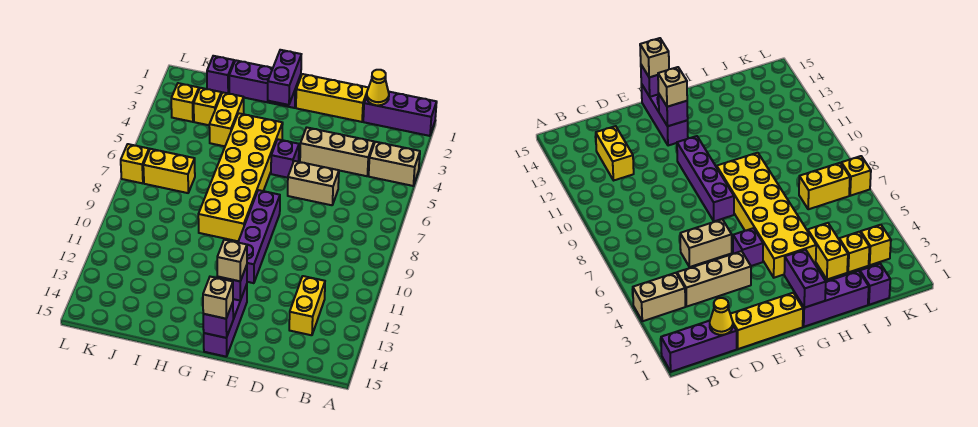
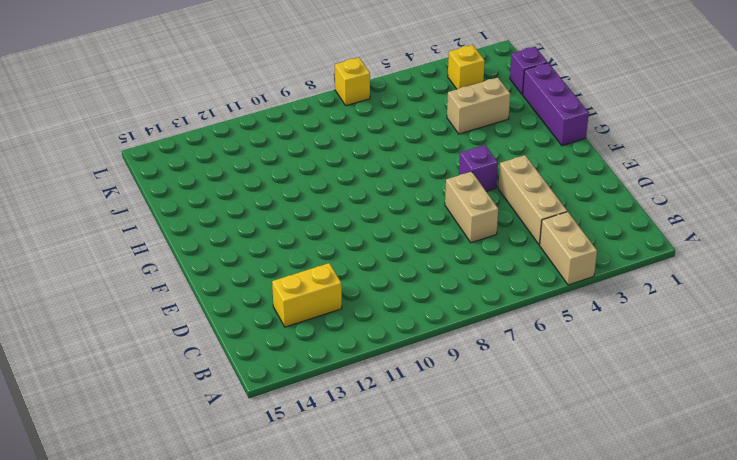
tan brick I3:I4 level 1 -> yellow brick I3:I4 level 1
none -> purple brick A1:C1 level 1
none -> yellow brick D1:F1 level 1
none -> purple brick F8:F11 level 1

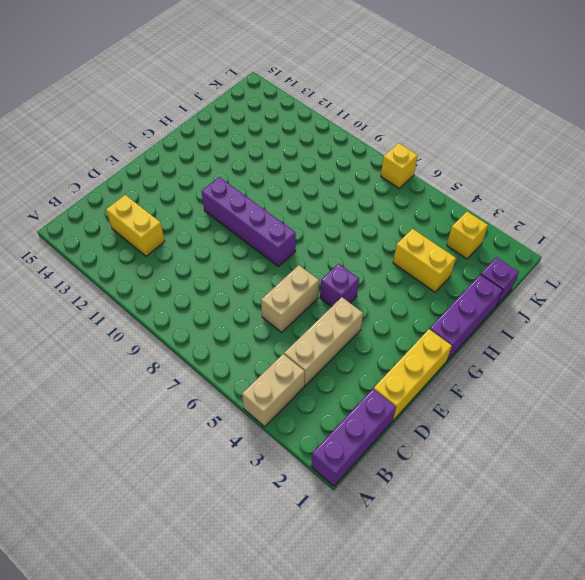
none -> purple brick F13:F15 level 1
none -> yellow brick G4:H9 level 1
none -> yellow brick J3 level 1

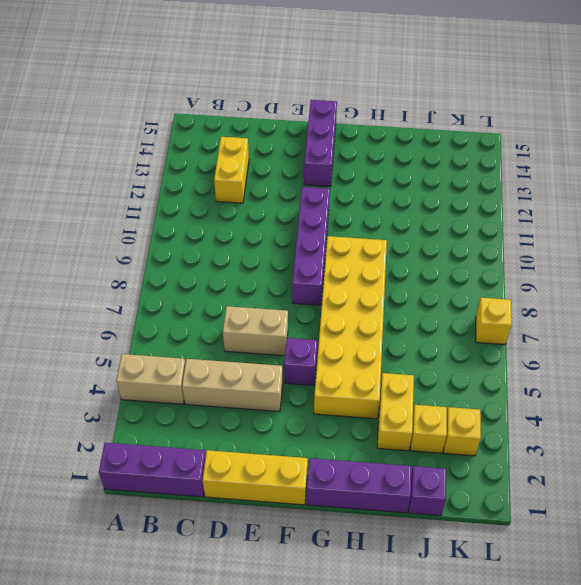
none -> yellow brick J7:K7 level 1
none -> yellow cone C1 level 2
none -> purple brick F13 level 2

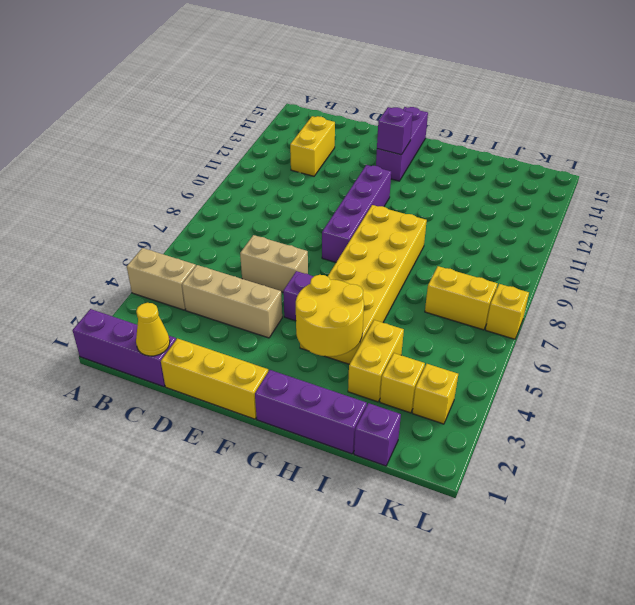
yellow round brick G3:H4 level 2 -> none
none -> purple brick F15 level 2
none -> purple brick G1:G2 level 2
none -> tan brick F13 level 3

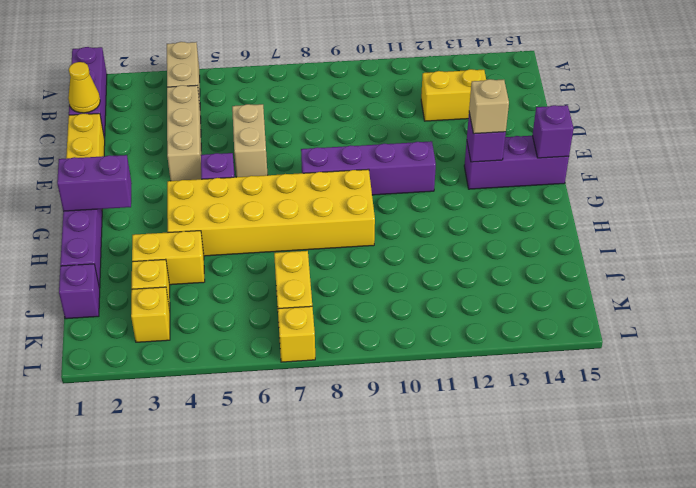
none -> tan brick F15 level 3

